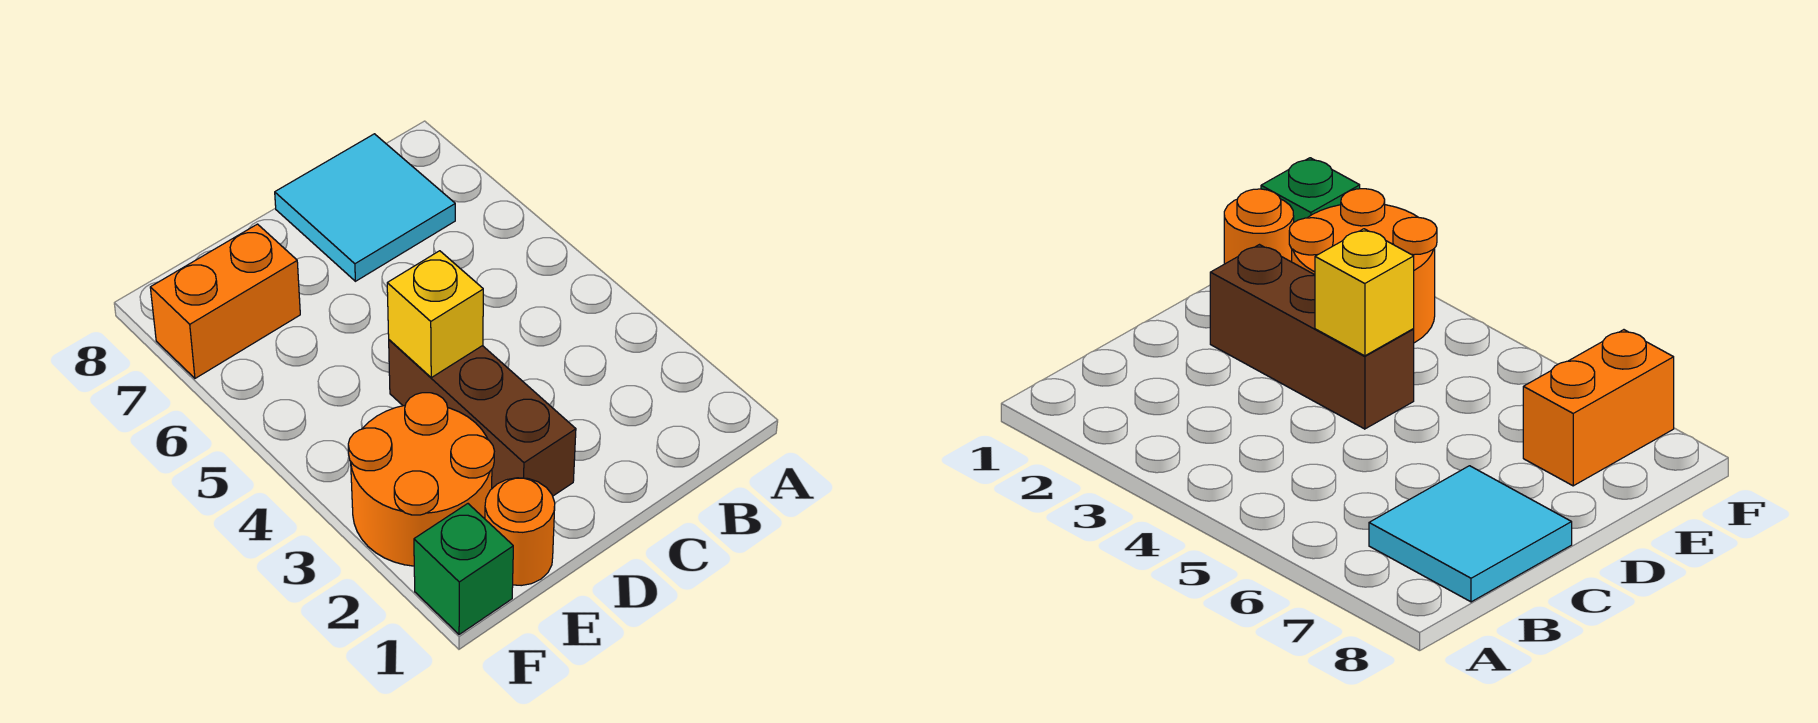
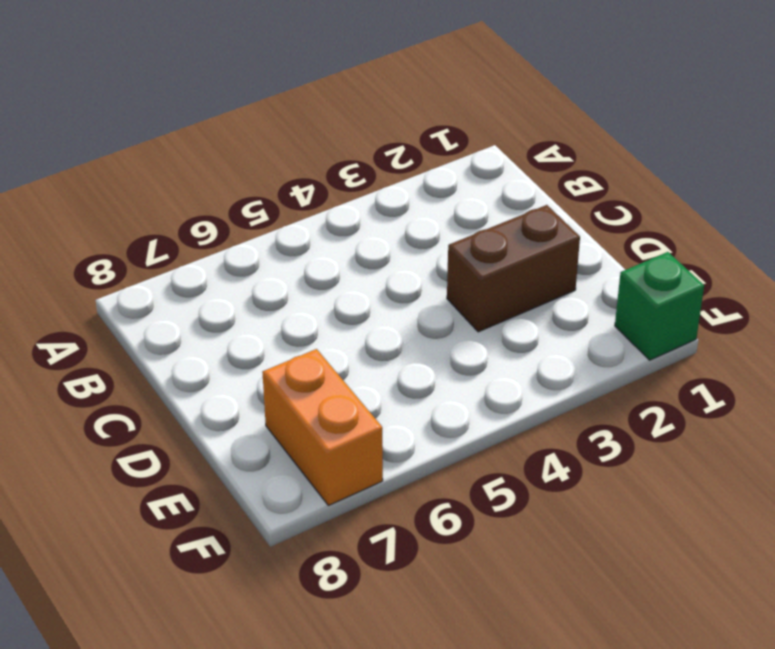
brown brick D2:D3 level 1 -> brown brick D2:D4 level 1
none -> cyan tile B7:C8 level 1
none -> orange round brick E1 level 1

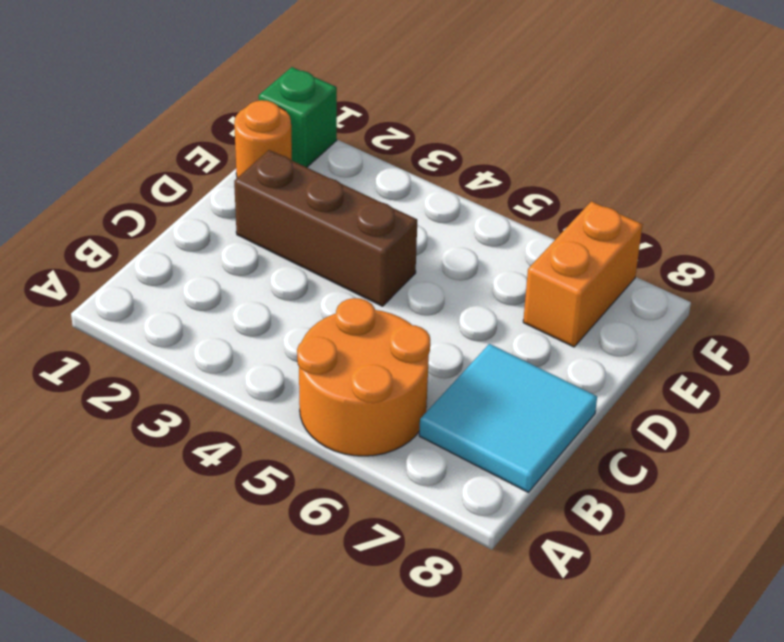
orange round brick A5:B6 level 1 -> orange round brick E2:F3 level 1
none -> yellow brick D4 level 2

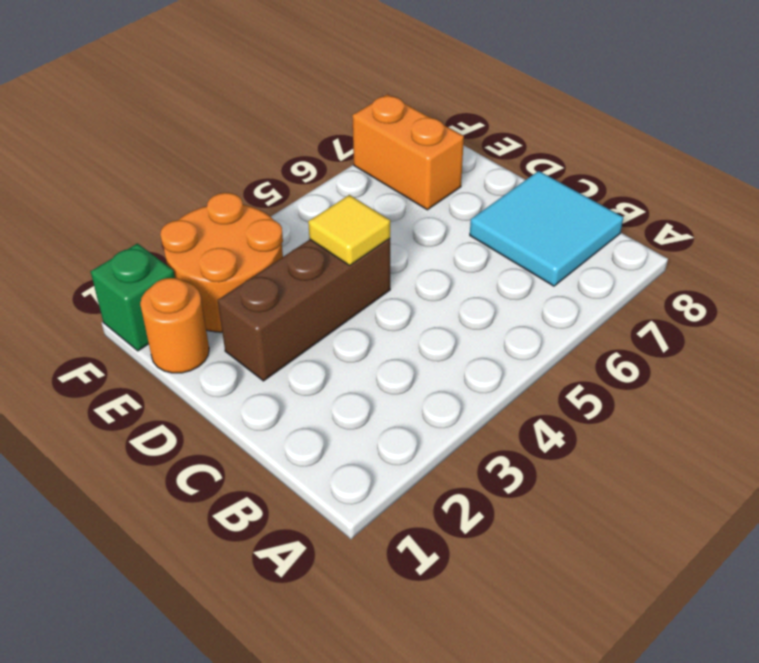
yellow tile D4 level 2 -> yellow brick D4 level 2

